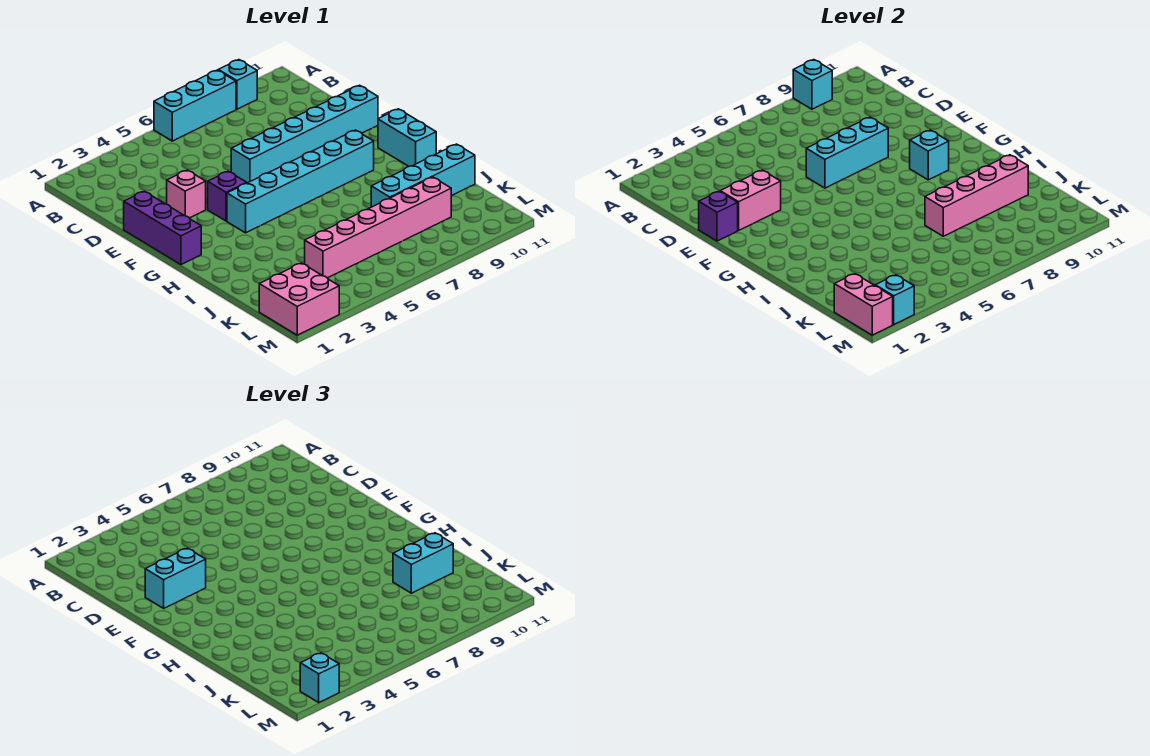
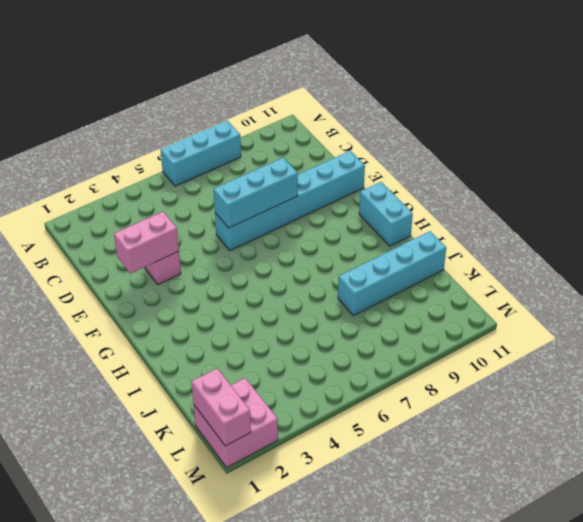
none -> cyan brick A9 level 1
none -> purple brick E1:G1 level 1
none -> purple brick F4 level 1

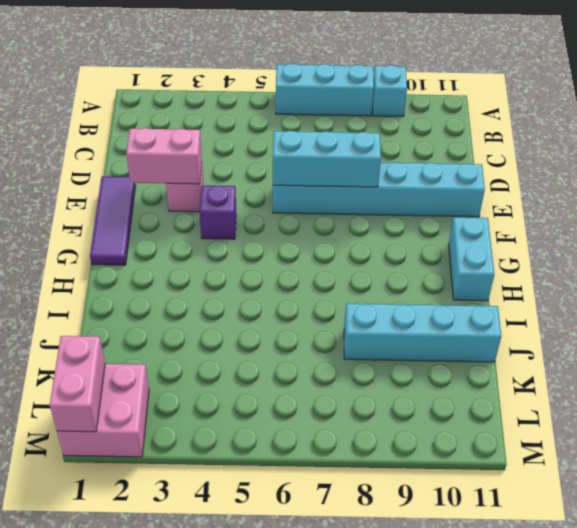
purple tile E1:G1 level 1 -> purple brick E1:G1 level 1
none -> cyan brick G4:G9 level 1
none -> pink brick K4:K9 level 1
none -> cyan brick A9 level 2

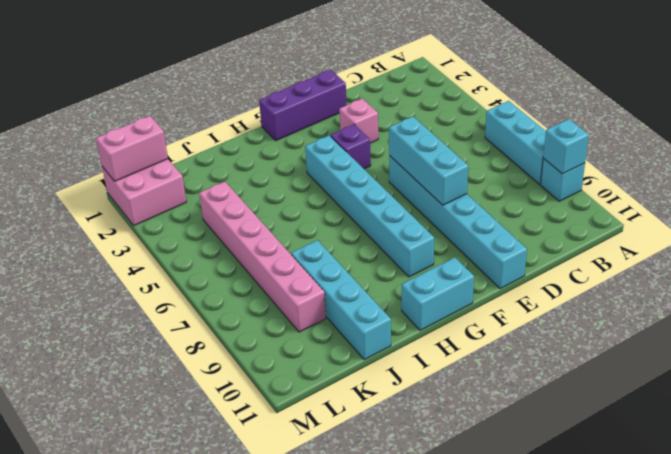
none -> purple brick E1 level 2
none -> pink brick E2:E3 level 2
none -> cyan brick G9 level 2

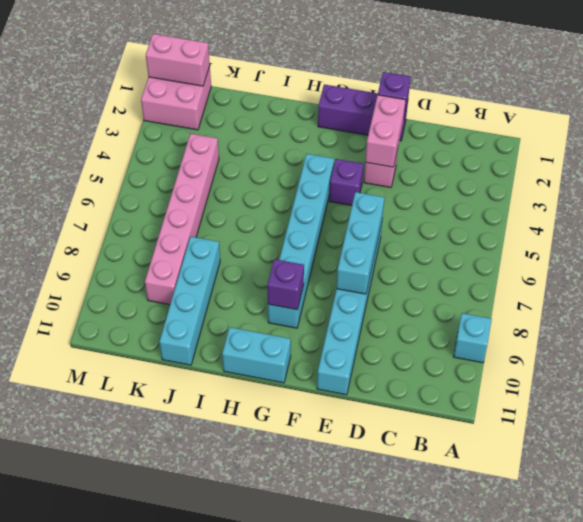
purple brick G9 level 2 -> cyan brick G9 level 2
none -> cyan brick A6:A8 level 1
none -> cyan brick A9 level 2
none -> pink brick J7:J10 level 2

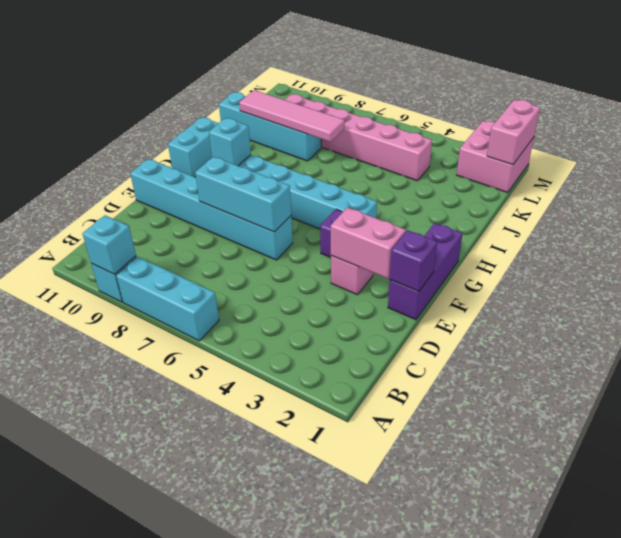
pink tile J7:J10 level 2 -> pink brick J7:J10 level 2
none -> cyan brick M2 level 2
none -> cyan brick E2:E3 level 3
none -> cyan brick J9:J10 level 3

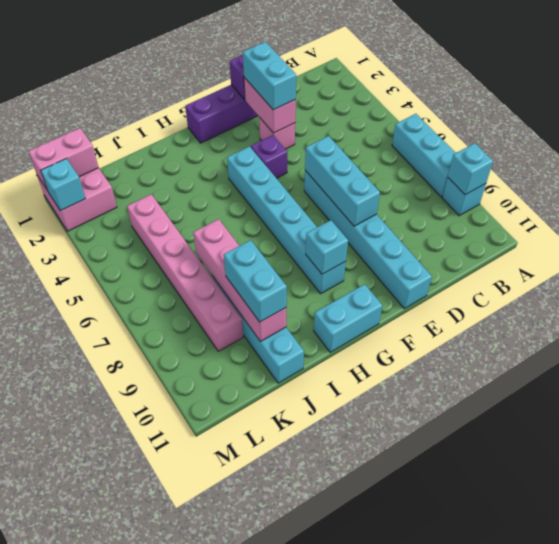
none -> cyan brick M2 level 3

